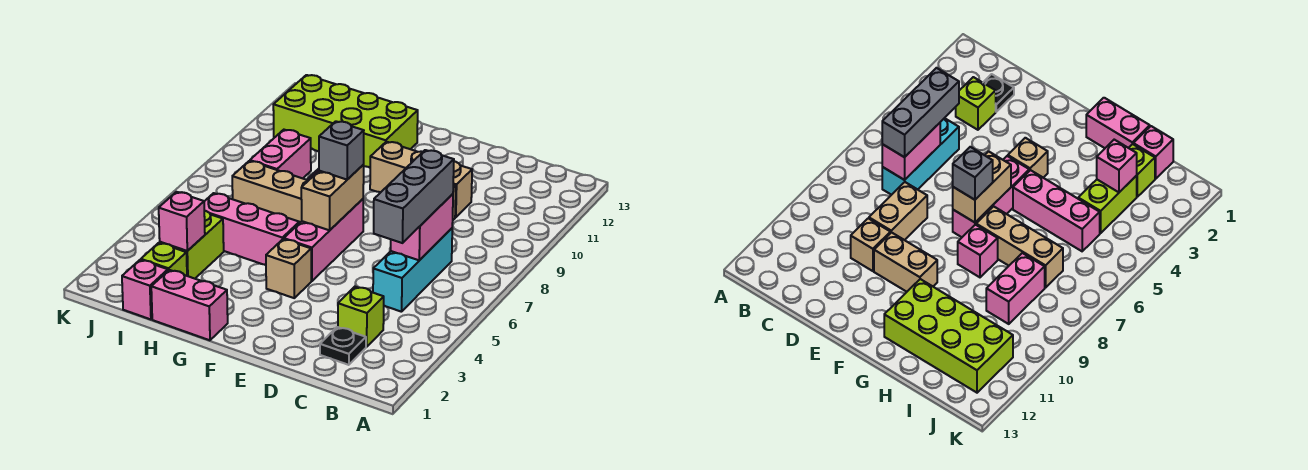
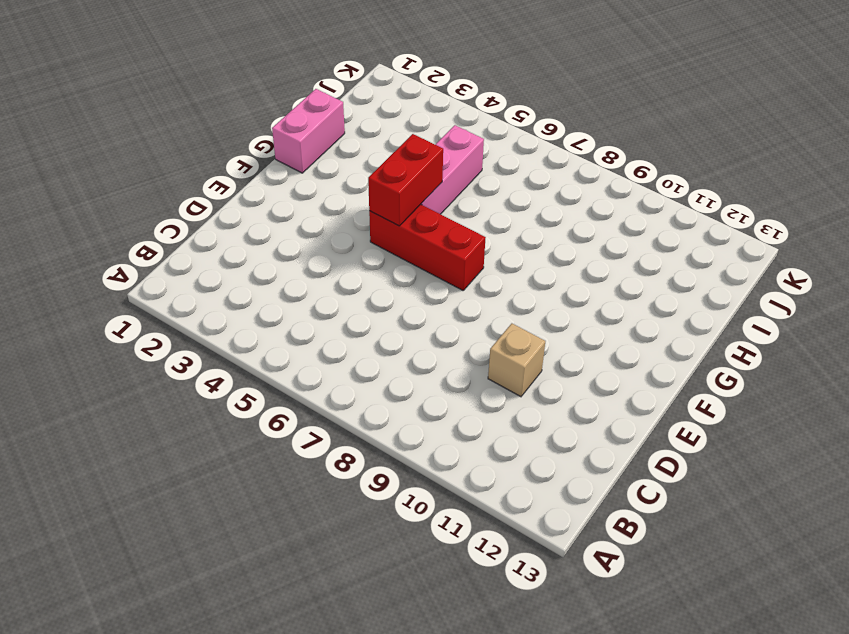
red brick F5:F7 level 1 -> pink brick F5:F7 level 1
red brick F5:G5 level 2 -> none
none -> black plate C2 level 1
none -> lime brick C3 level 1
none -> cyan brick C5:C7 level 1

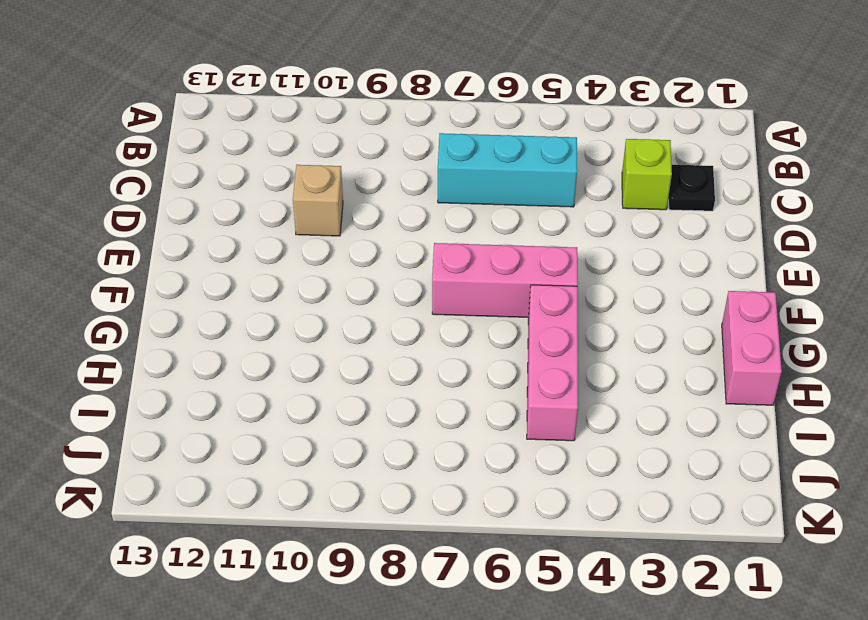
none -> tan brick D8:D9 level 1
none -> tan brick E10:F10 level 1
none -> tan brick F4 level 1

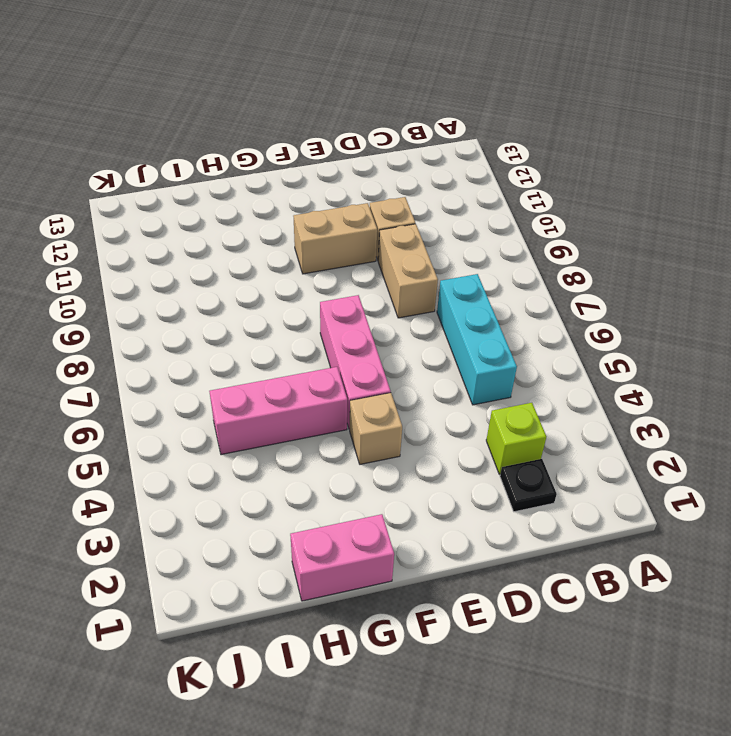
none -> tan brick G7:I7 level 1
none -> pink brick G8 level 1
none -> lime brick G11:J12 level 1

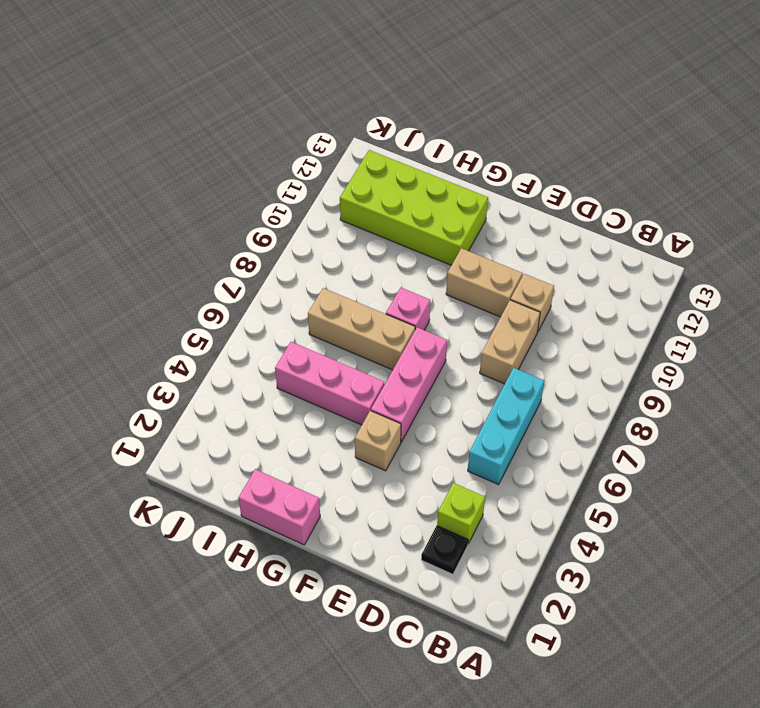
none -> pink brick I1 level 1
none -> lime brick I2 level 1
none -> lime brick I3:I4 level 1

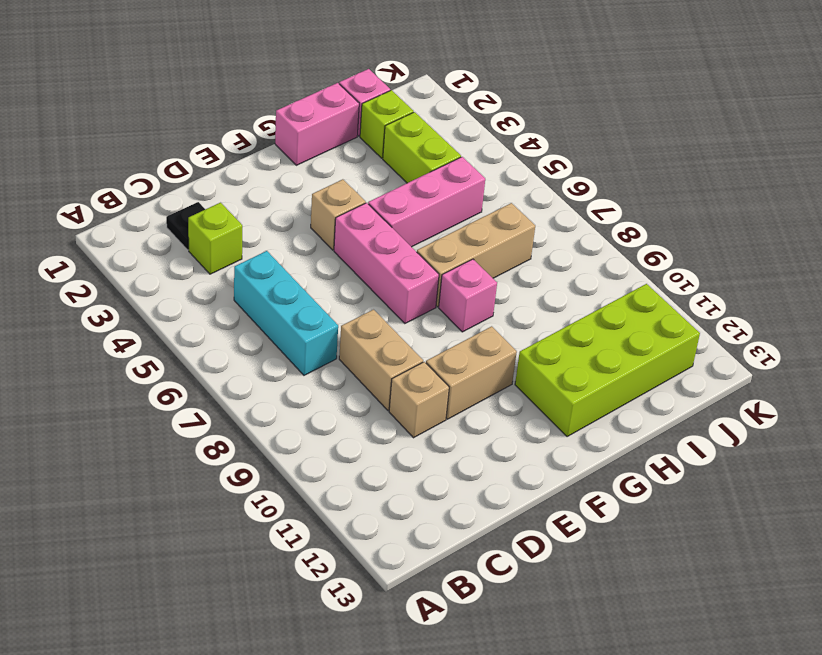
none -> pink brick I8:I9 level 1
none -> pink brick C6:C7 level 2
none -> tan brick F6:F7 level 2

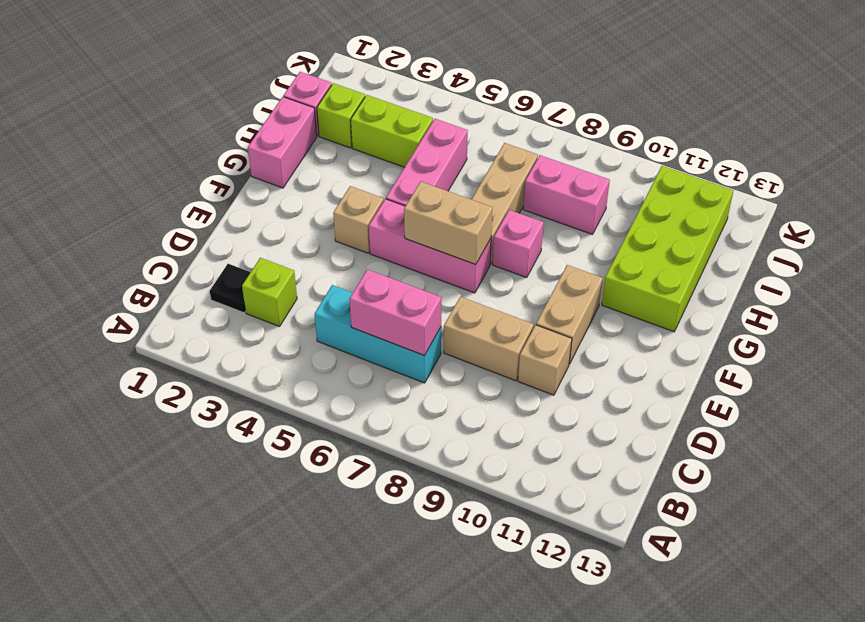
none -> pink brick I3 level 2
none -> grey brick C5:C7 level 3
none -> grey brick F7 level 3

